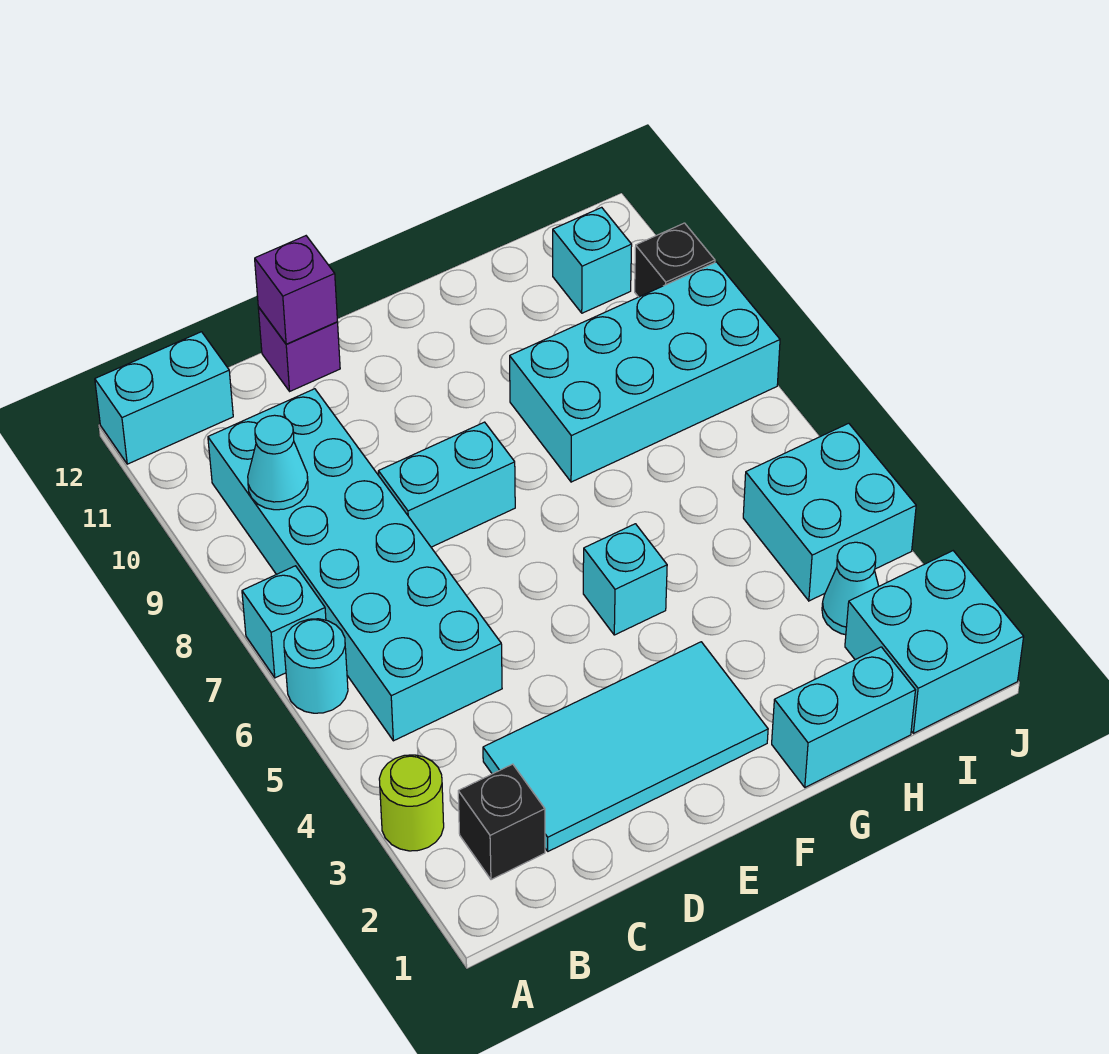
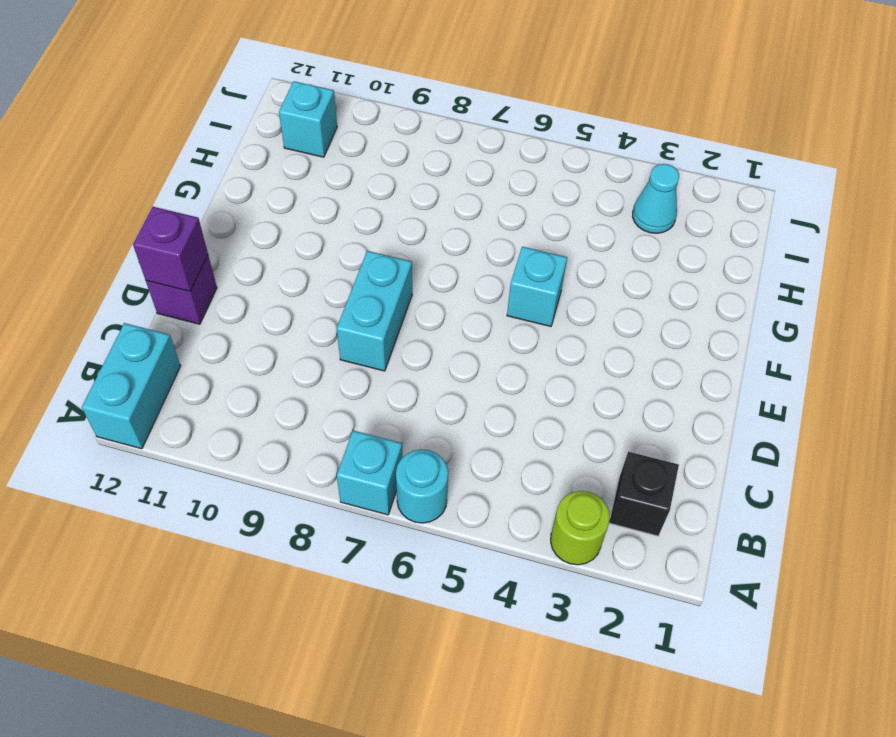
none -> cyan brick B5:C10 level 1
none -> cyan tile C2:F3 level 1
none -> cyan brick G1:H1 level 1

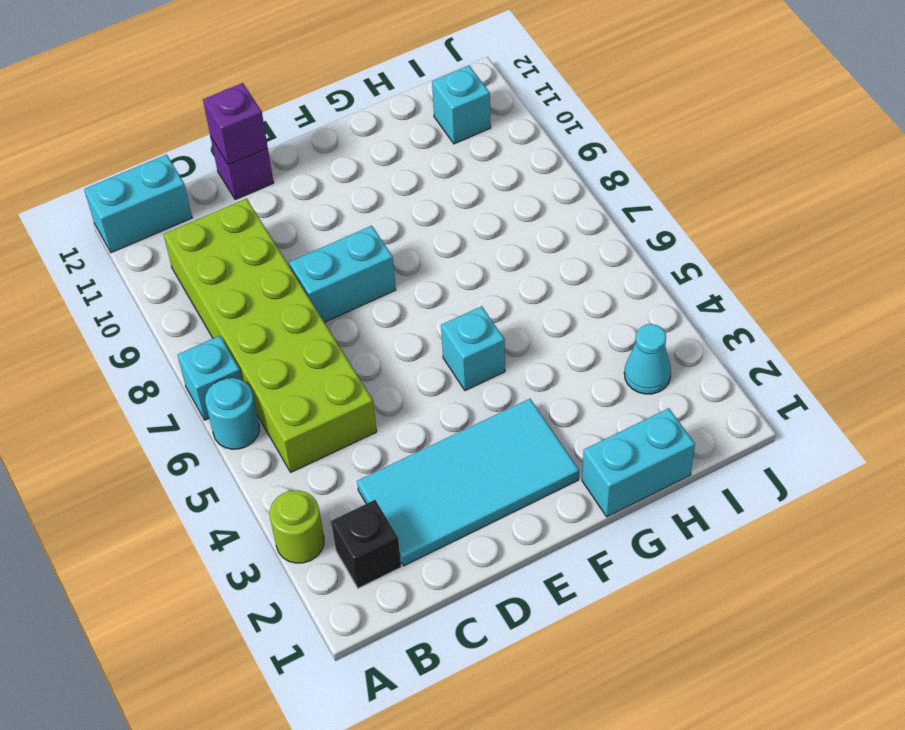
lime brick B5:C10 level 1 -> cyan brick B5:C10 level 1
none -> cyan brick G8:J9 level 1
none -> cyan brick I1:J2 level 1
none -> cyan brick I4:J5 level 1

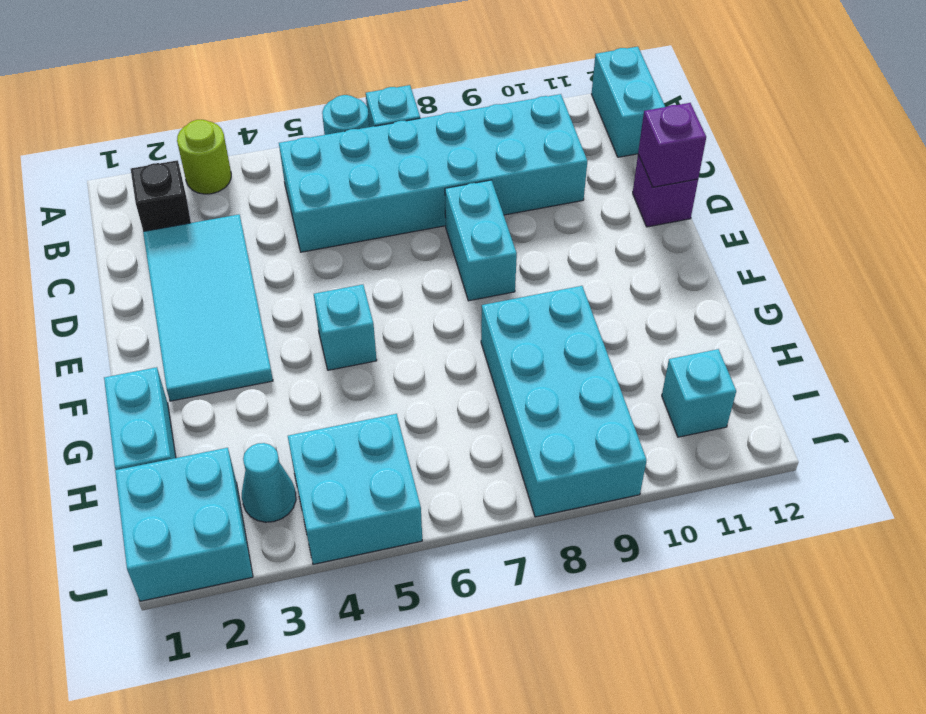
none -> black brick J10 level 1
none -> cyan cone B9 level 2

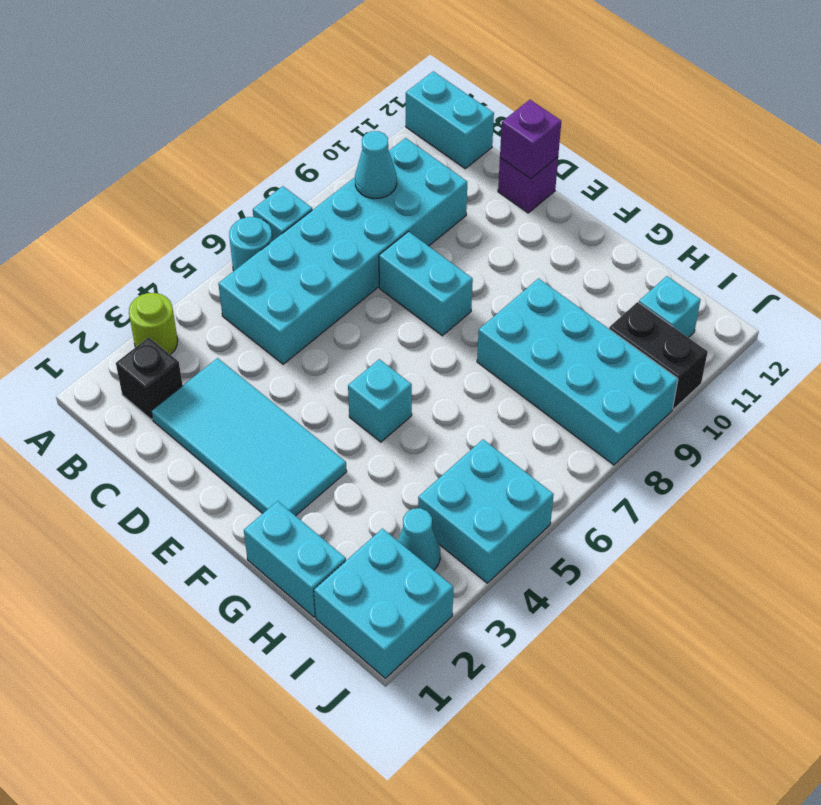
black brick I10:J10 level 1 -> black brick J10 level 1

